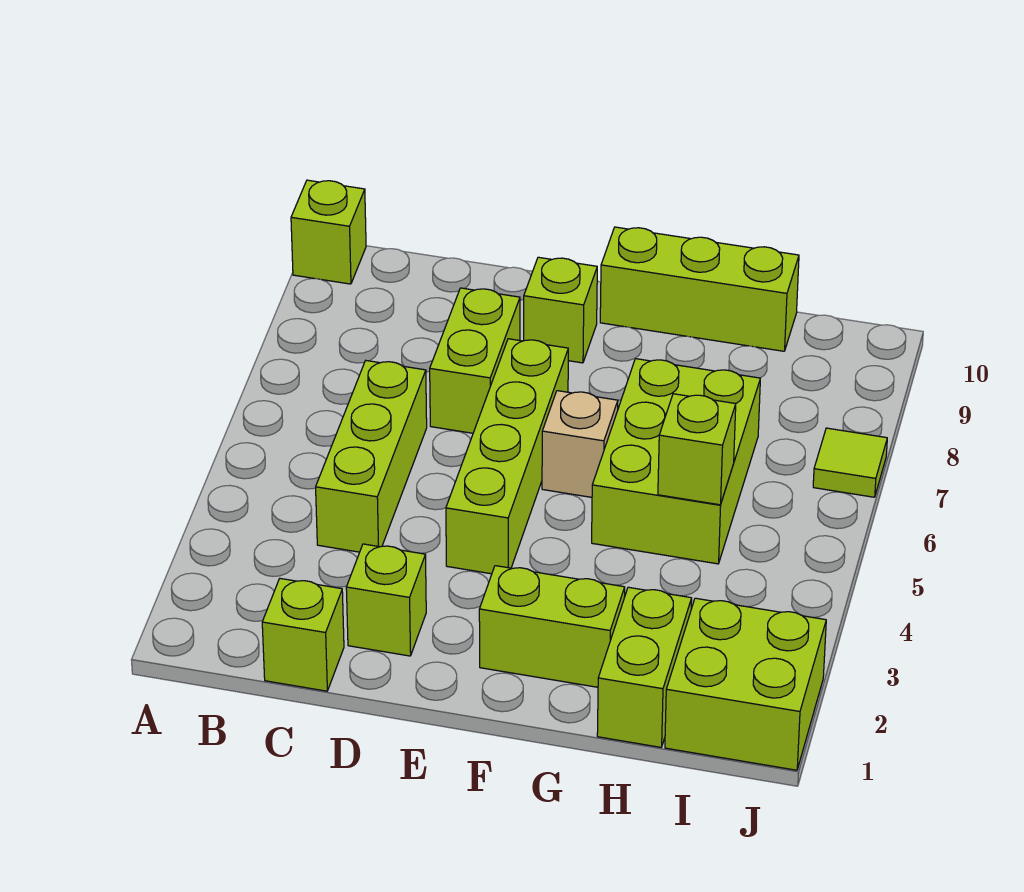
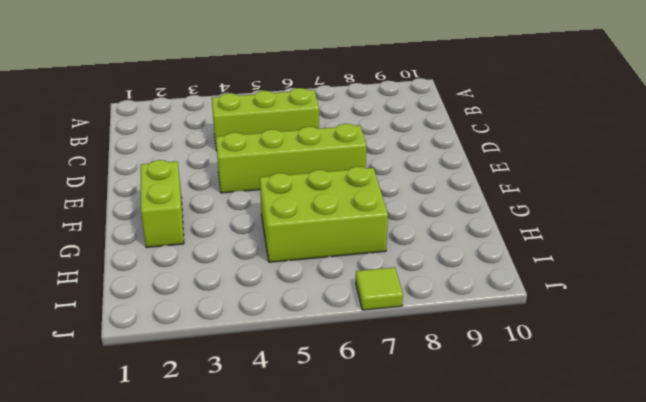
none -> lime brick A10 level 1
none -> lime brick C1 level 1
none -> lime brick D2 level 1

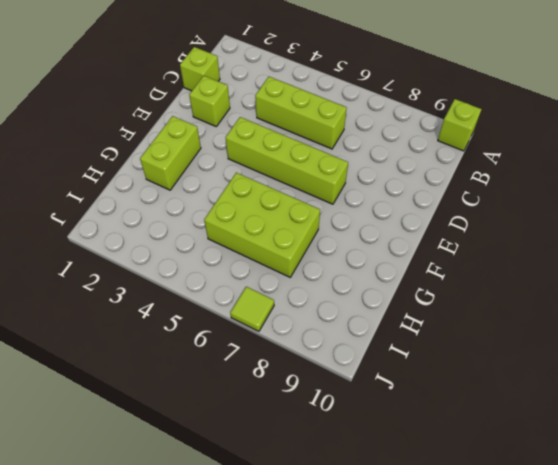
none -> lime brick D7:D8 level 1
none -> lime brick E9 level 1
none -> tan brick F6 level 1

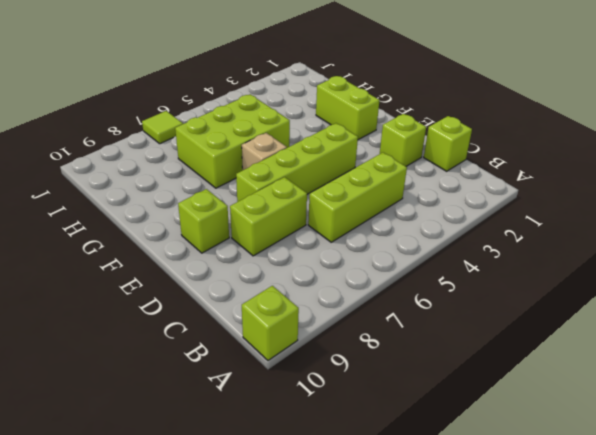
none -> lime brick F10:H10 level 1
none -> lime brick H1:H2 level 1
none -> lime brick I1:J2 level 1

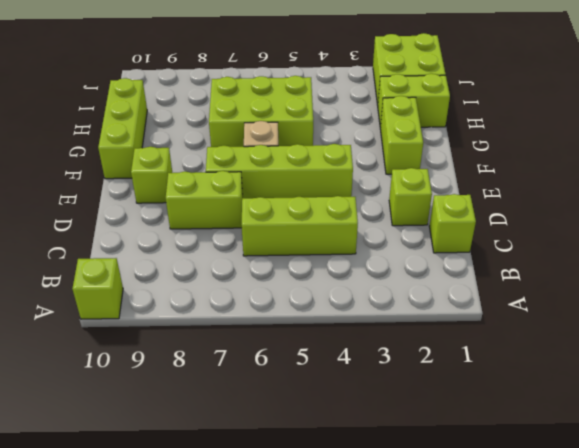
none -> lime tile J7 level 1
none -> lime brick H5 level 2

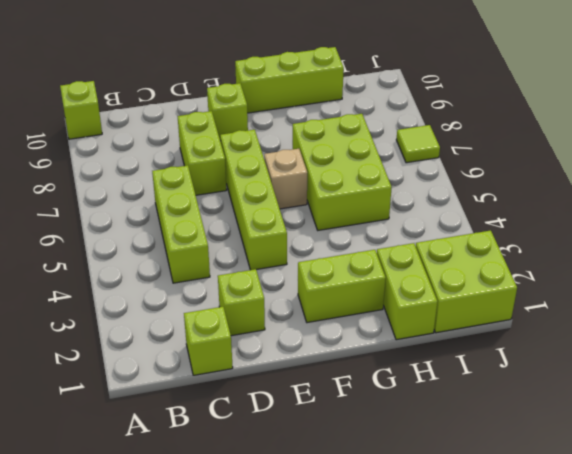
none -> lime brick H5 level 2

